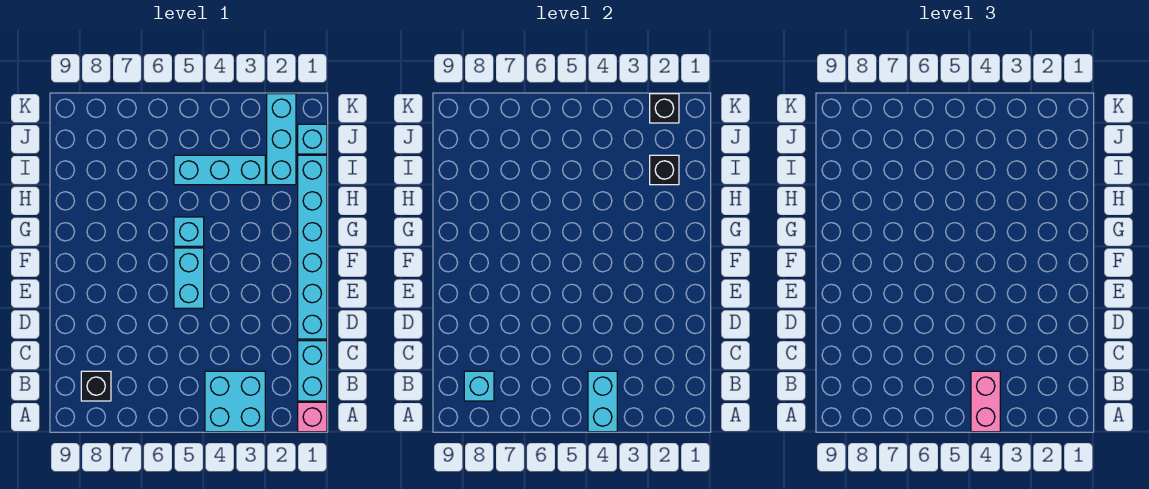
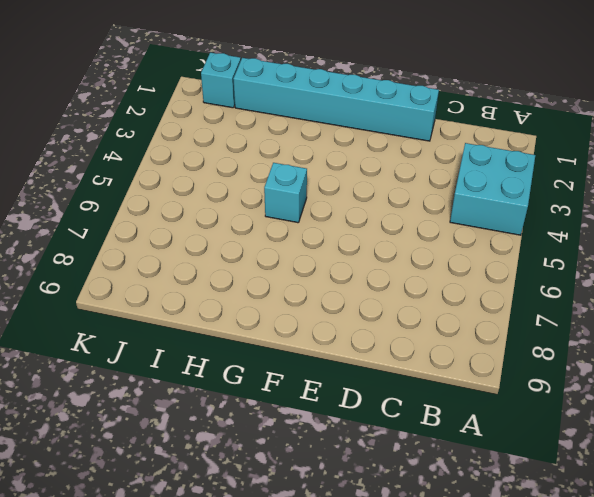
none -> pink brick A1 level 1
none -> cyan brick B1:C1 level 1
none -> black brick B8 level 1

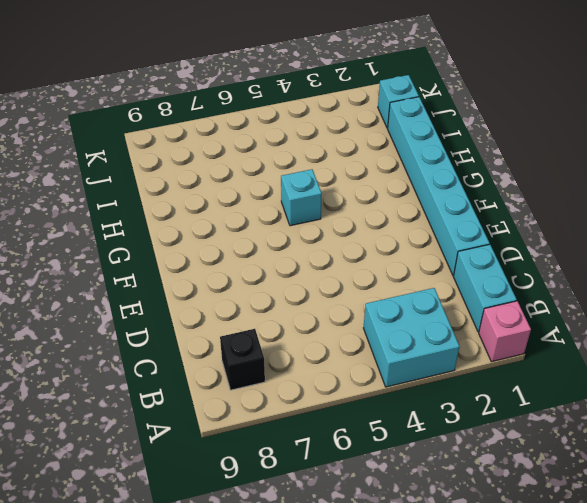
none -> cyan brick E5:F5 level 1
none -> cyan brick I2:K2 level 1
none -> cyan brick I3:I5 level 1

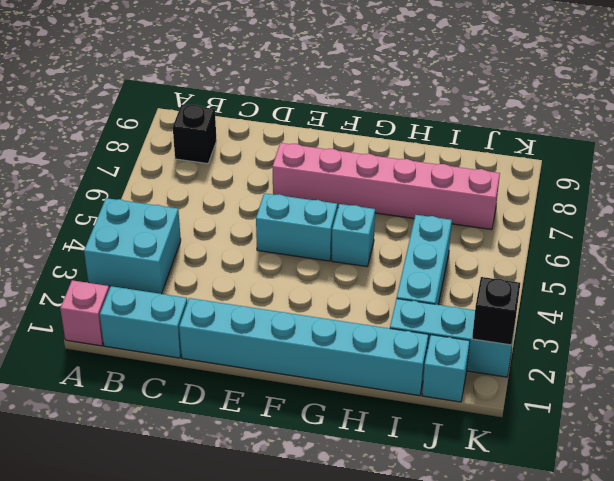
pink brick E7:J7 level 1 -> none
none -> cyan brick A4:B4 level 2
none -> cyan brick B8 level 2
none -> black brick I2 level 2

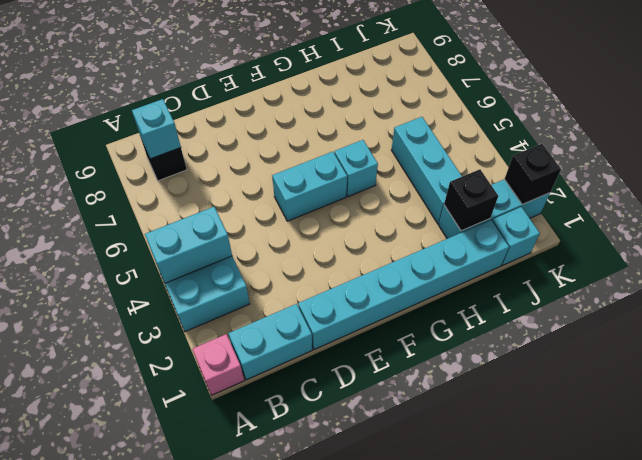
none -> pink brick A4:B4 level 3

